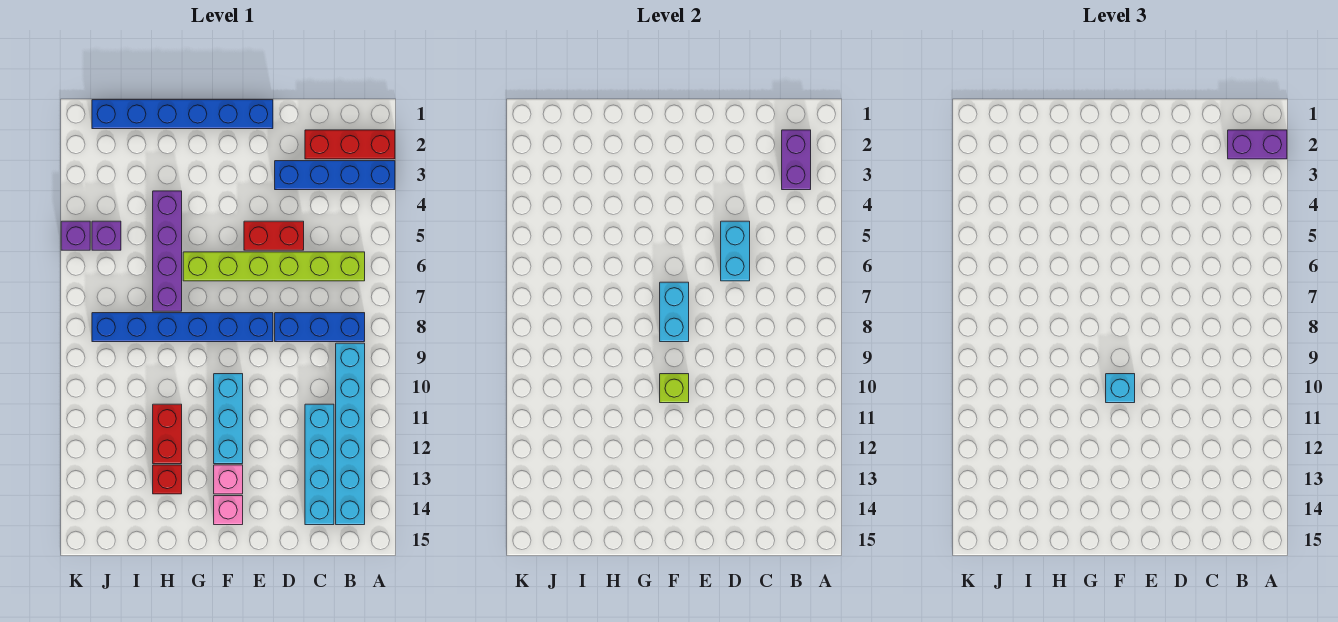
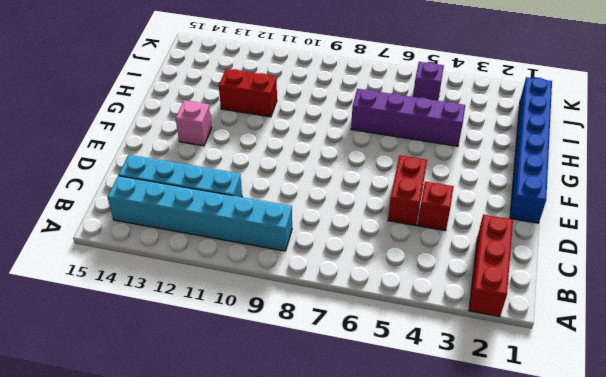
red brick D4 level 1 -> red brick H13 level 1
none -> blue brick A3:D3 level 1
none -> lime brick B6:G6 level 1
none -> blue brick B8:D8 level 1

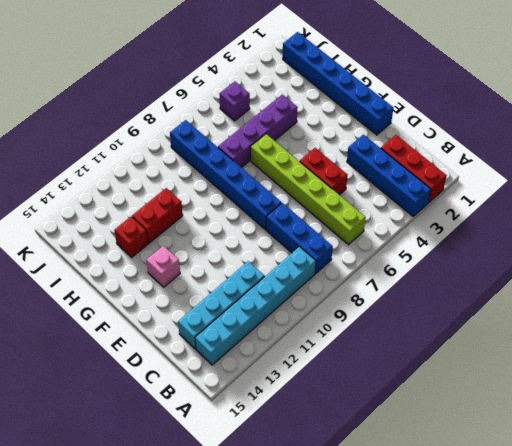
none -> cyan brick F10:F12 level 1
none -> pink brick F14 level 1
none -> purple brick K5 level 1

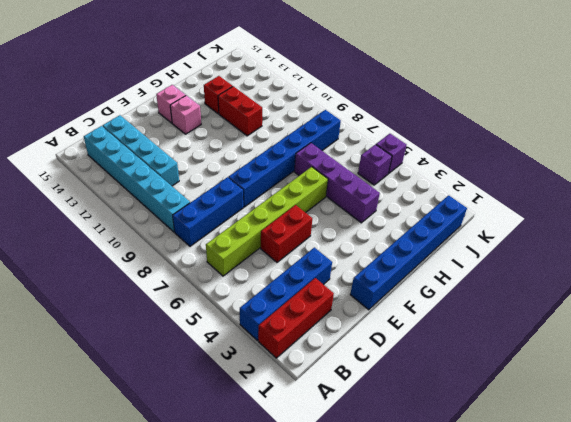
none -> cyan brick F10:F12 level 1
none -> purple brick B2:B3 level 2
none -> cyan brick D5:D6 level 2

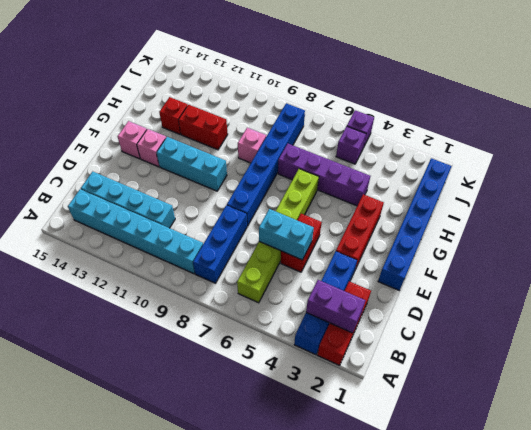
red brick E3:G3 level 1 -> none
pink brick H9 level 1 -> none
none -> cyan brick F7:F8 level 2
none -> lime brick F10 level 2
none -> purple brick A2:B2 level 3

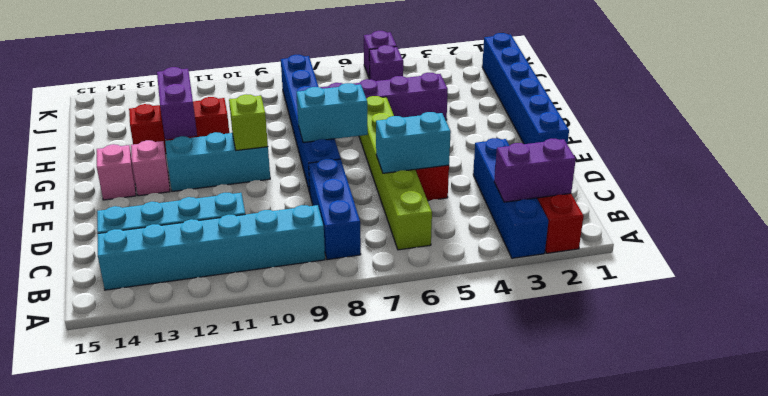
purple brick G12:H12 level 2 -> purple brick A2:B2 level 3
none -> cyan brick F10 level 3

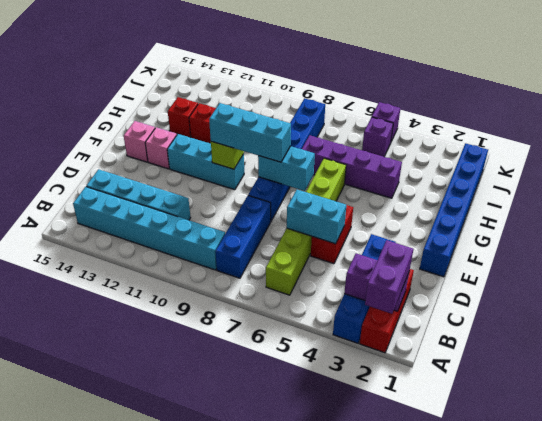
cyan brick F8:F10 level 3 -> cyan brick F10 level 3

